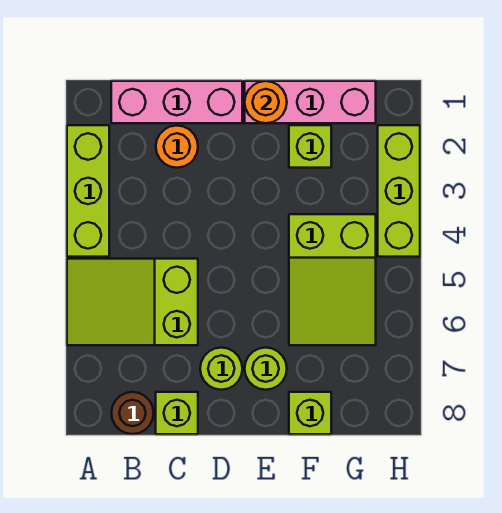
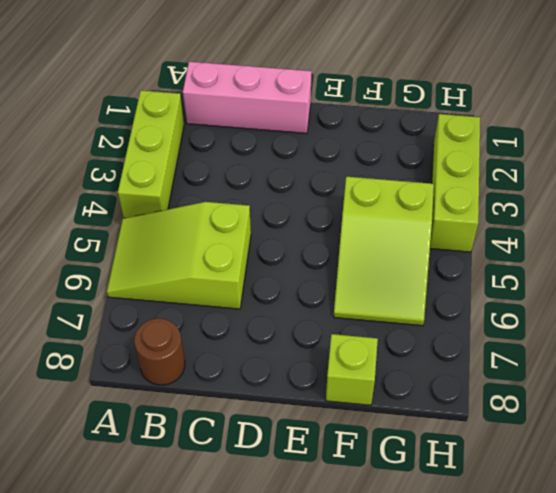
none -> orange round brick C2 level 1
none -> lime brick C8 level 1
none -> lime round brick D7 level 1

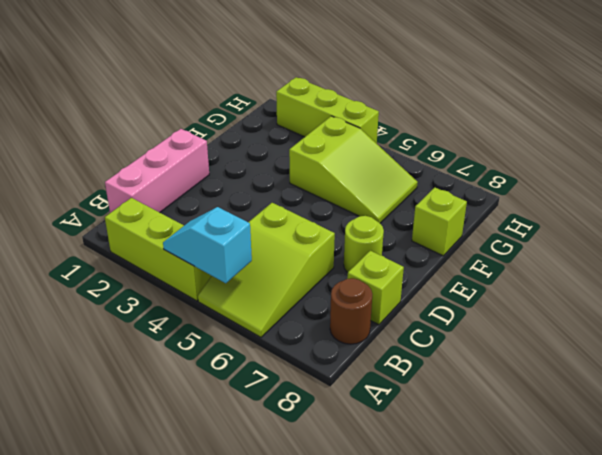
cyan slope A4:A5 level 2 top 5 -> none
none -> orange round brick C2 level 1
none -> pink brick E1:G1 level 1
none -> lime round brick E7 level 1

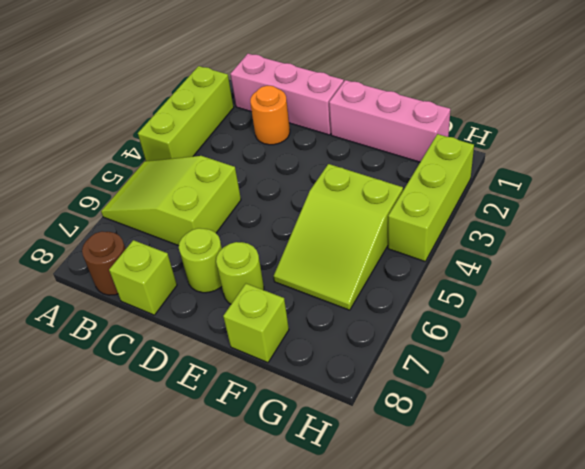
none -> lime brick F2 level 1
none -> orange round brick E1 level 2

